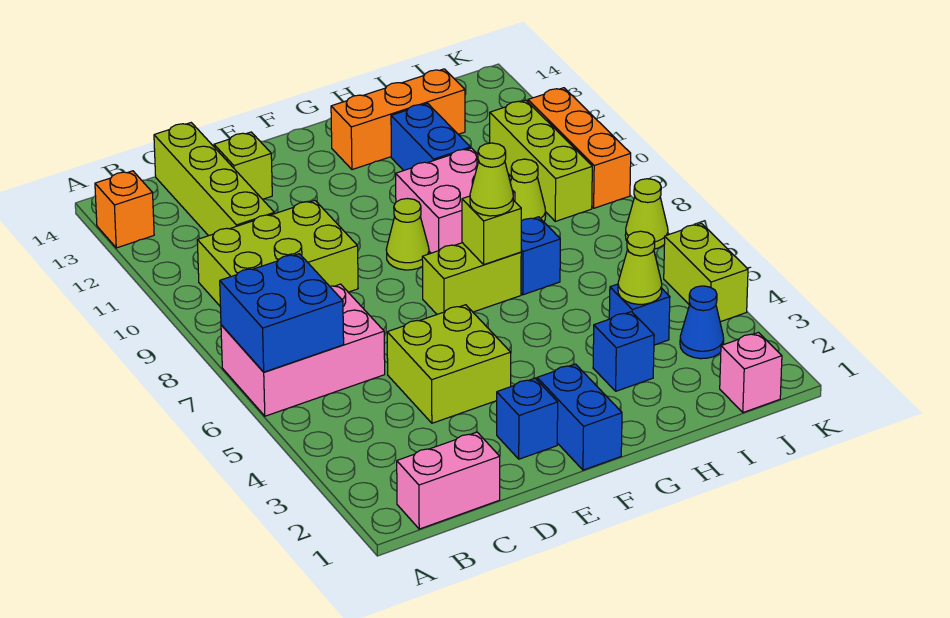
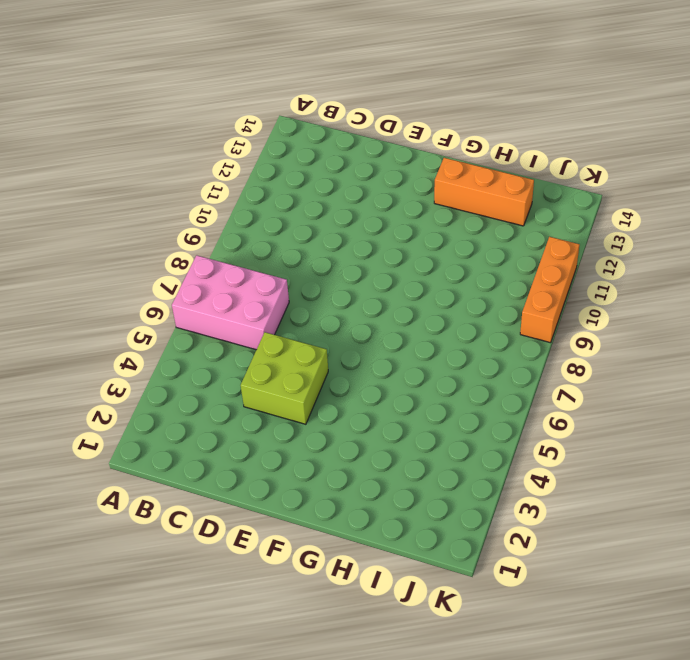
none -> orange brick A13 level 1
none -> pink brick B1:C1 level 1
none -> lime brick B9:D10 level 1

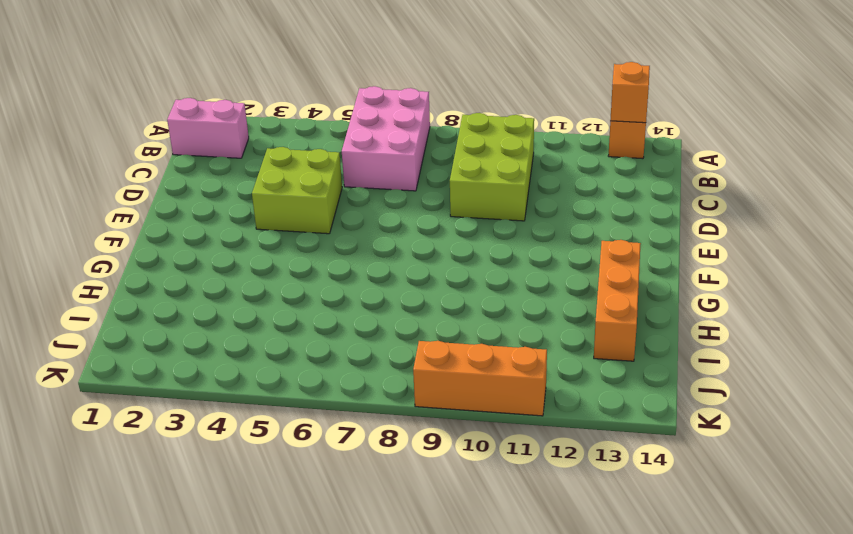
orange brick A13 level 2 -> none
pink brick B1:B2 level 1 -> pink brick B1:C1 level 1
none -> lime brick C11:C14 level 1
none -> lime brick D13 level 1
none -> blue brick E2 level 1

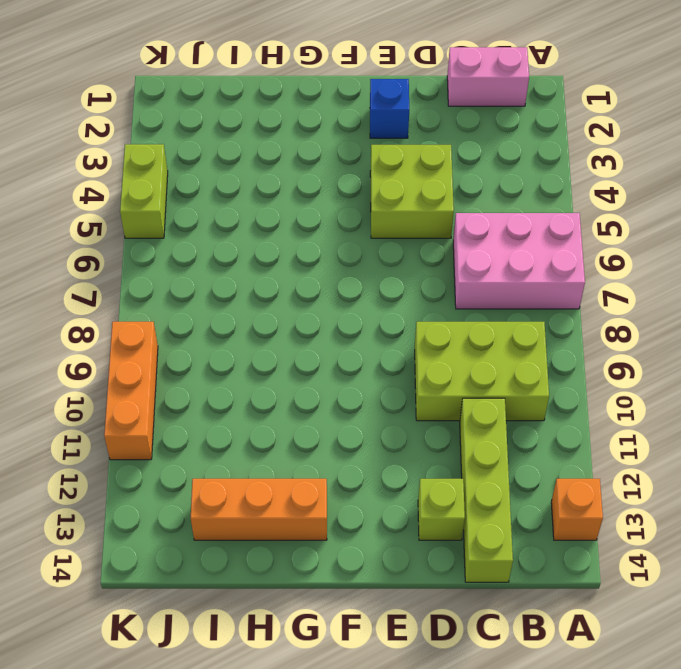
none -> blue brick F1:F2 level 1
none -> lime brick F7:G7 level 1
none -> lime cone F9 level 1

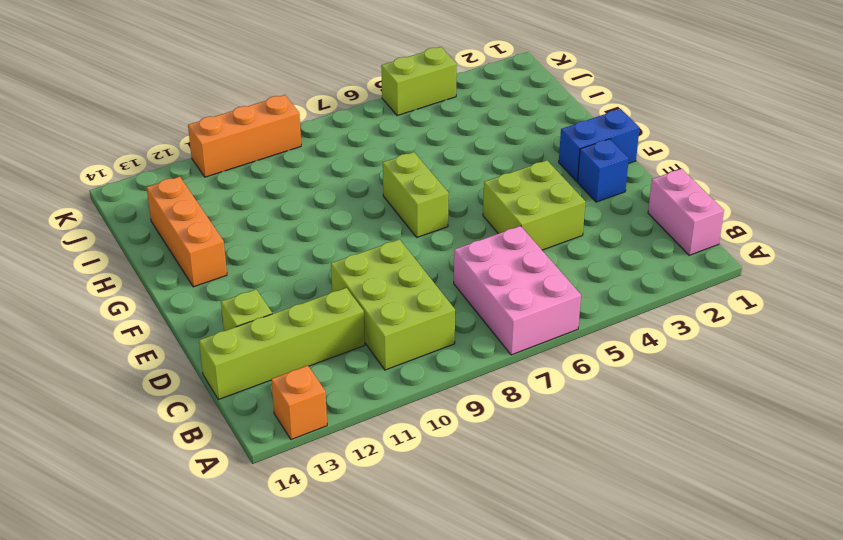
none -> lime cone F9 level 1
none -> pink brick G9:H10 level 1
none -> blue brick H3 level 1

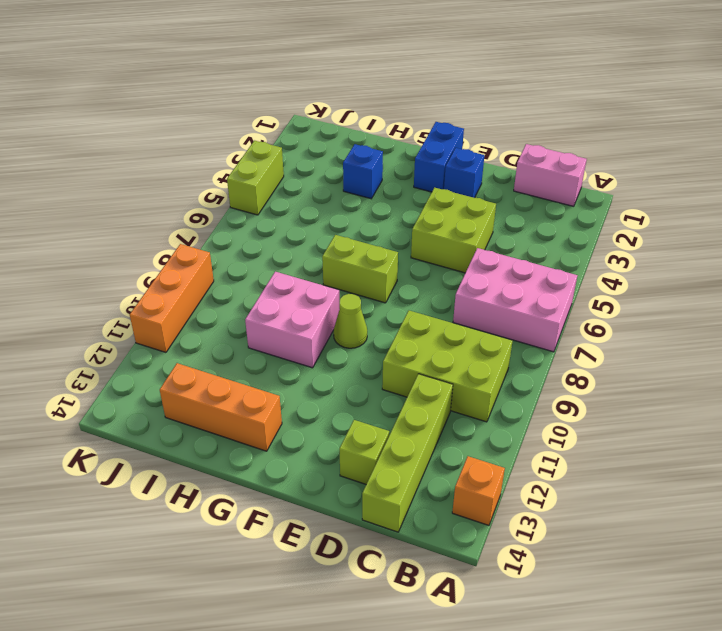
none -> blue brick H7 level 1
none -> blue brick H11:H12 level 1
none -> blue brick I4 level 1

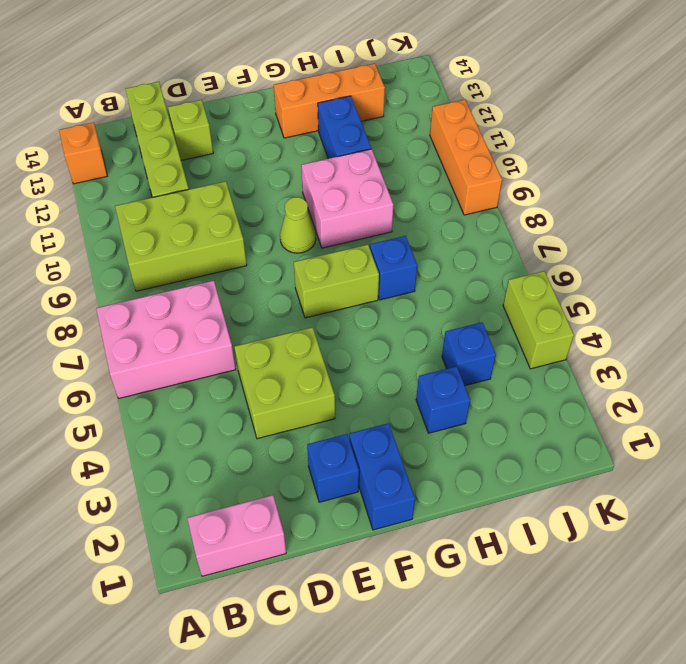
none -> lime cone I9 level 1
none -> pink brick J1 level 1
none -> blue cone J3 level 1

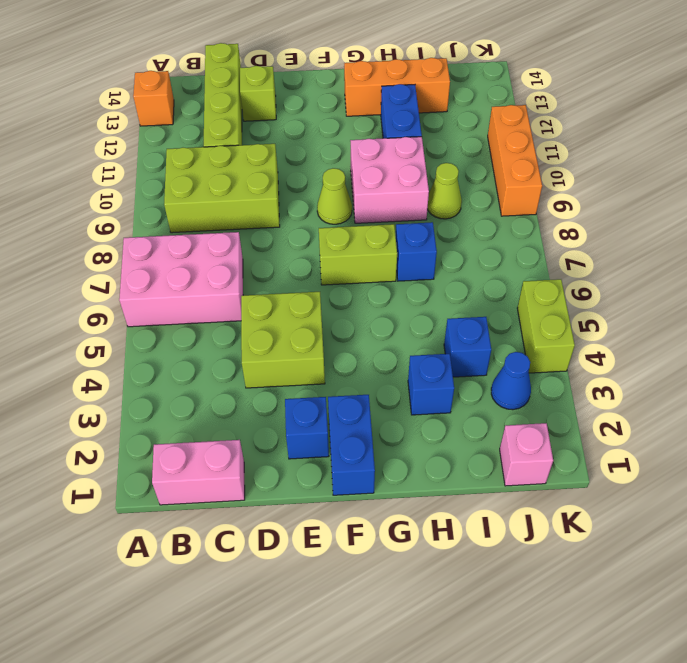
none -> lime brick J9:J11 level 1
none -> lime cone K7 level 1
none -> blue brick A6:B7 level 2

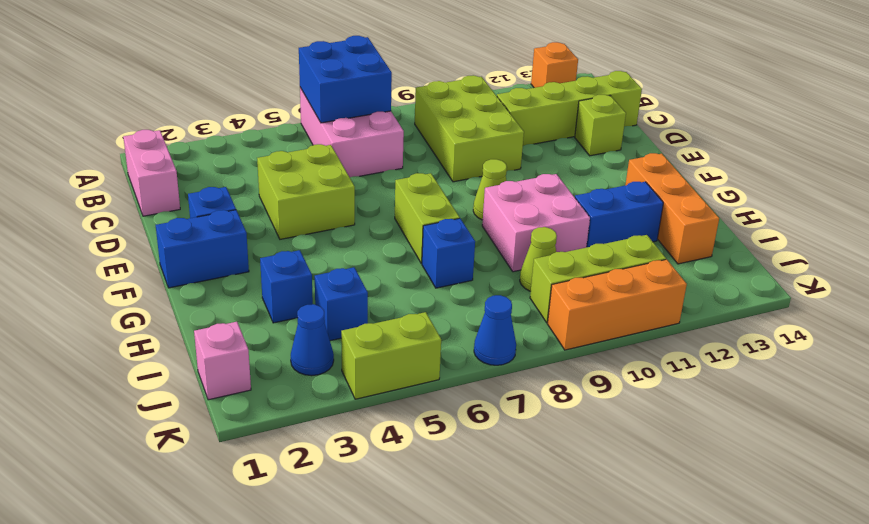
blue cone K7 level 1 -> lime cone K7 level 1
none -> lime brick G7 level 2
none -> lime cone I4 level 2
none -> lime cone G7 level 3

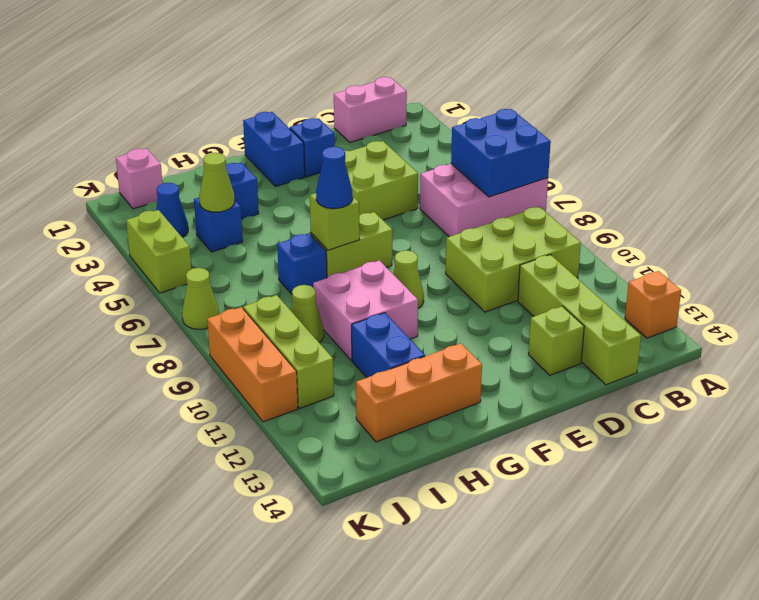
blue cone G7 level 3 -> lime cone G7 level 3

